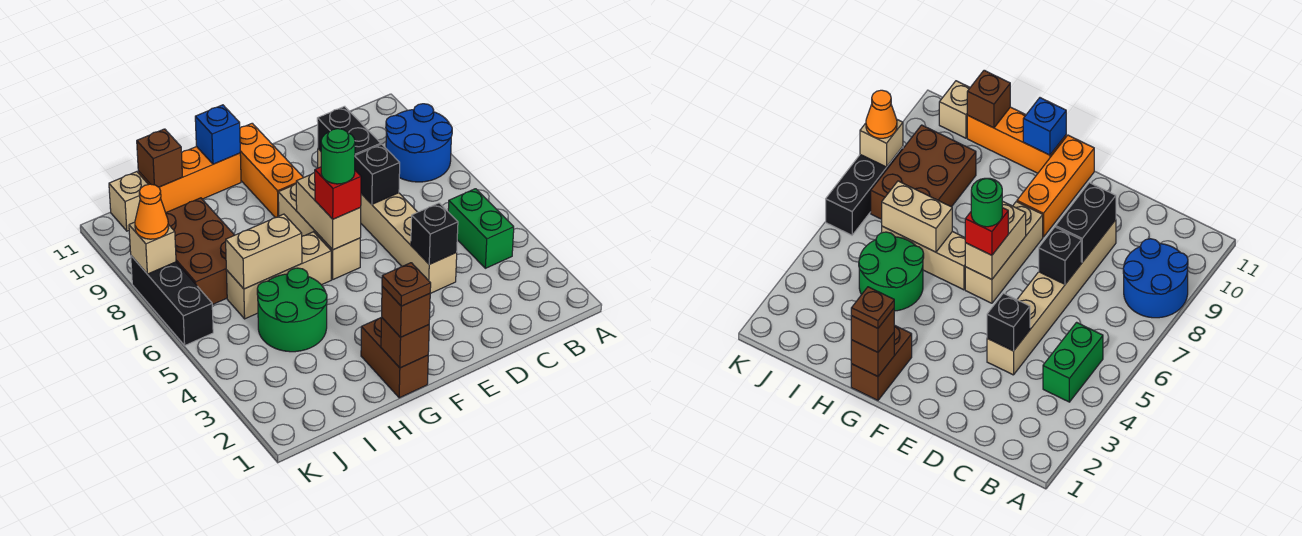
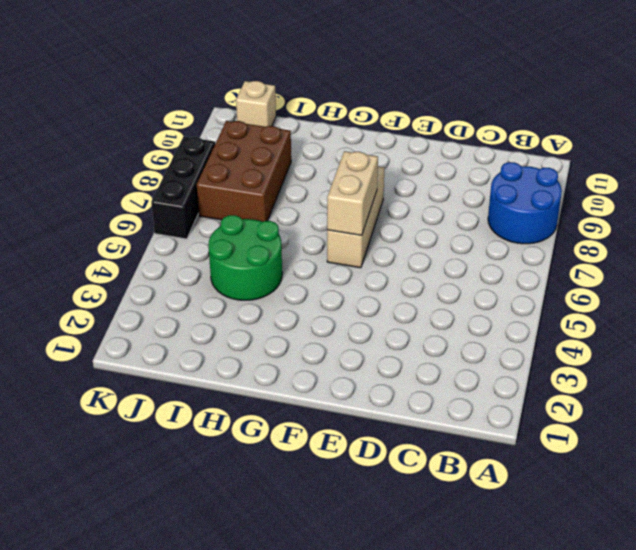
none -> green brick B4:B5 level 1
none -> tan brick D4:D9 level 1
none -> orange brick F9:F11 level 1

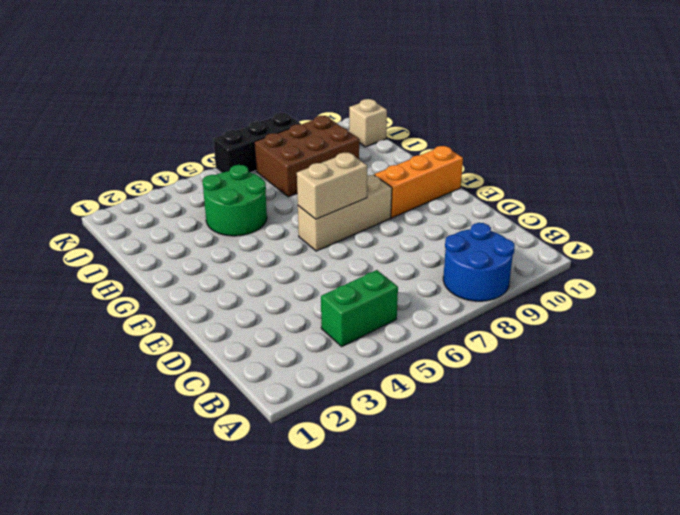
none -> tan brick D4:D9 level 1
none -> brown brick G1:G2 level 1
none -> tan brick G6:I6 level 1

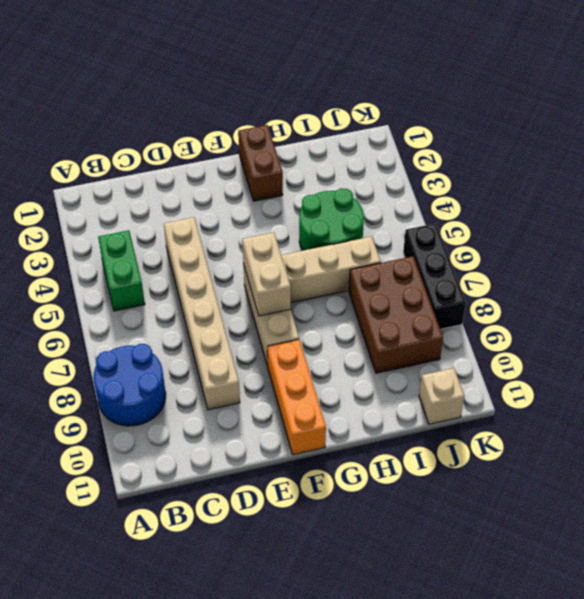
none -> orange brick G11:I11 level 1
none -> black brick D4 level 2
none -> black brick D7 level 2

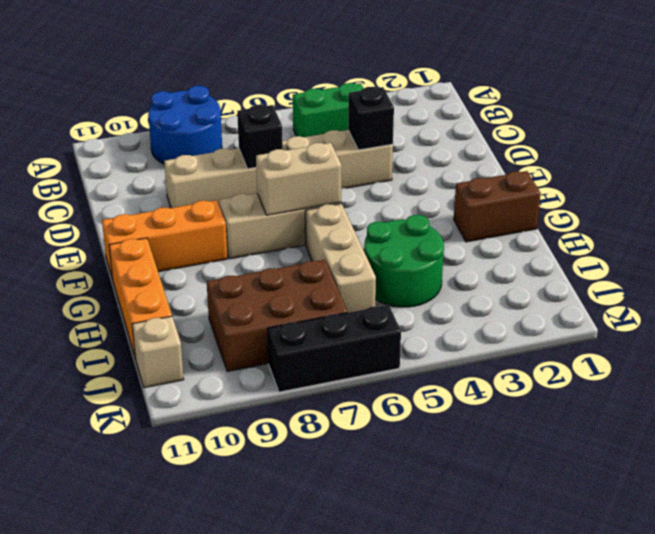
none -> black brick D8:D9 level 2
none -> brown brick G1 level 2
none -> blue brick G11 level 2

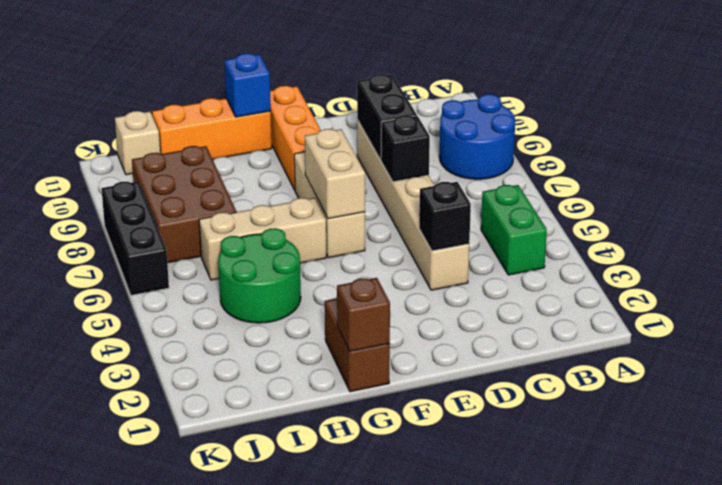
none -> tan brick H6:I6 level 2
none -> brown brick I11 level 2
none -> tan brick K8 level 2

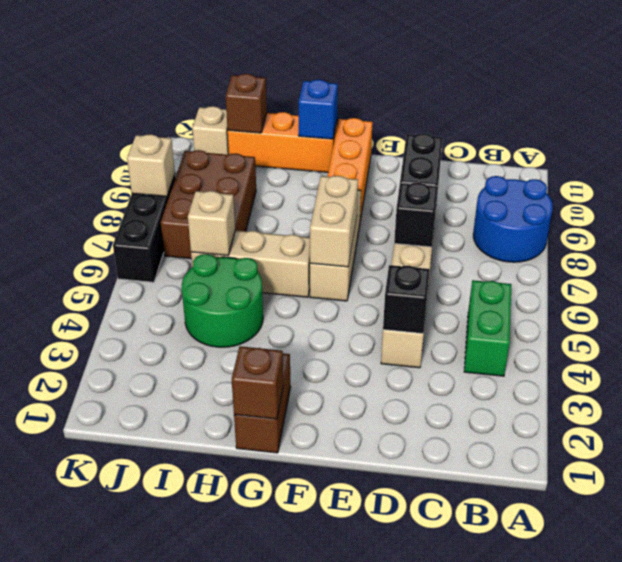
tan brick I6 level 2 -> tan brick H6:I6 level 2
none -> red brick F6 level 3
none -> brown brick G1 level 3
none -> orange cone K8 level 3

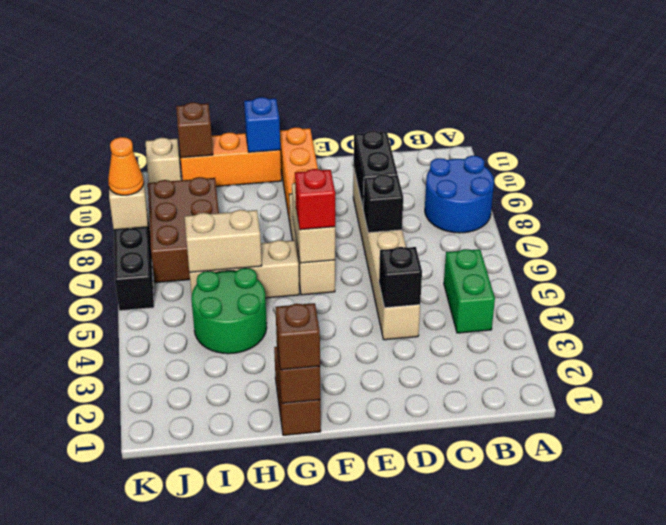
none -> green round brick F6 level 4
none -> brown plate G1 level 4

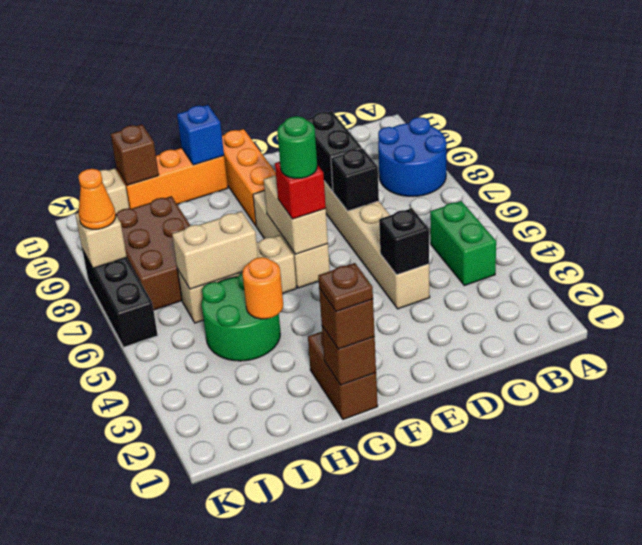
orange round brick H4 level 2 -> none

